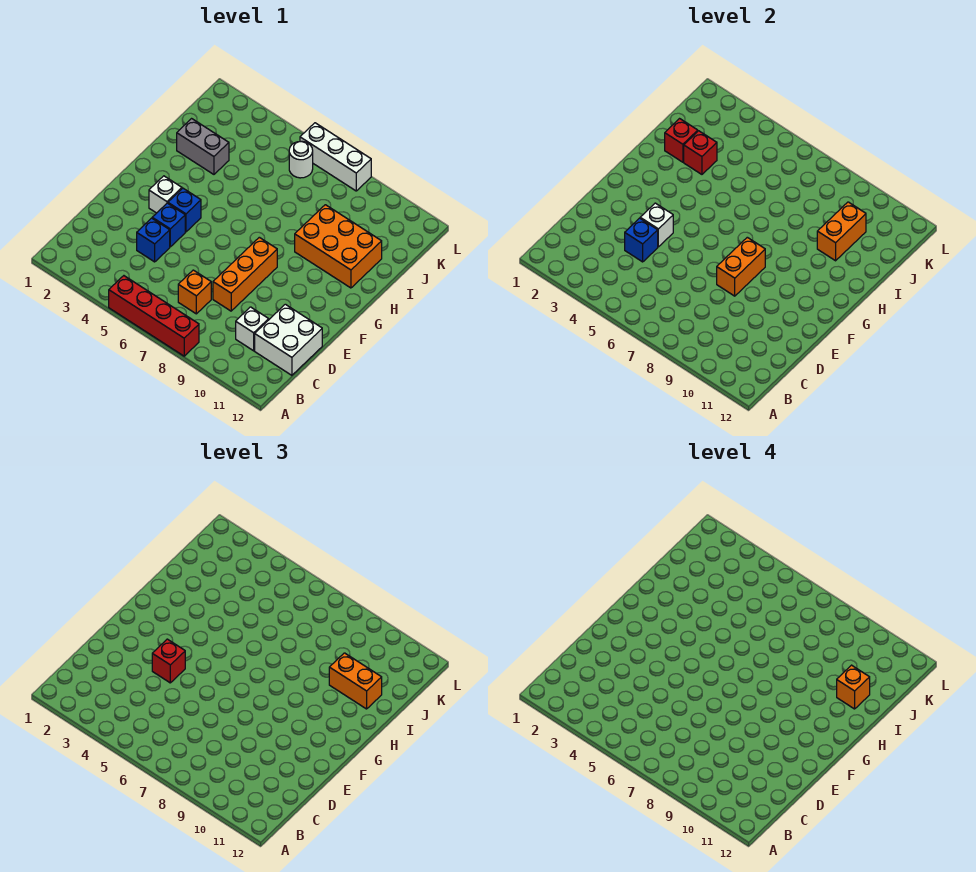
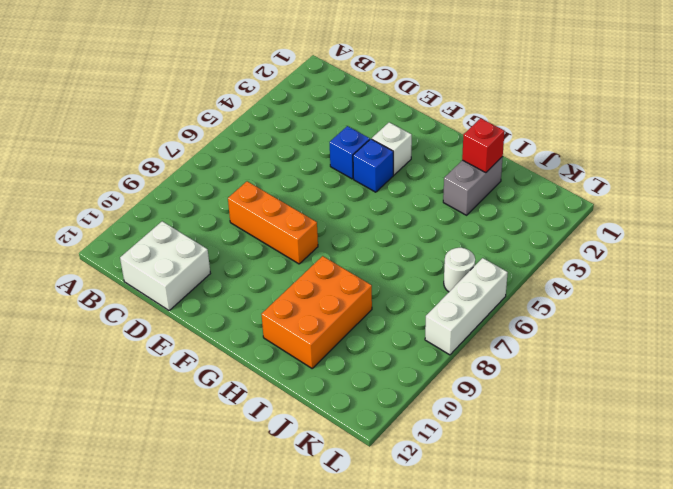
none -> red brick A5:A8 level 1
none -> orange brick C7 level 1
none -> white brick C10 level 1

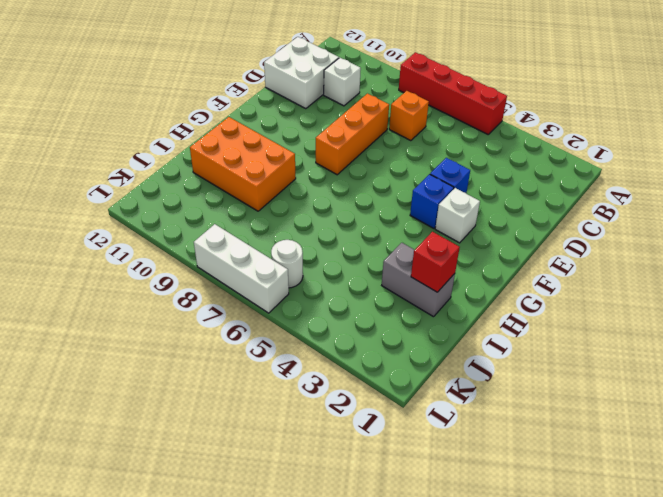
none -> blue brick D4 level 1
none -> blue brick D4 level 2
none -> white brick E4 level 2

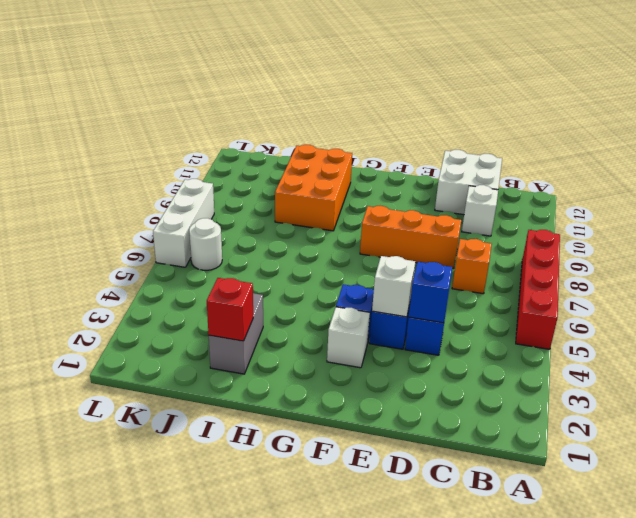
none -> orange brick E8:F8 level 2
none -> red brick I3 level 2
none -> orange brick I10:J10 level 2

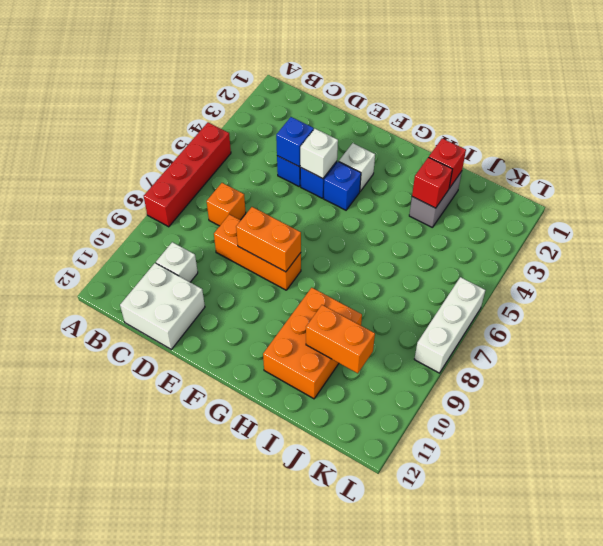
none -> white round brick K6 level 1
none -> red brick E4 level 3
none -> orange brick I10:I11 level 3

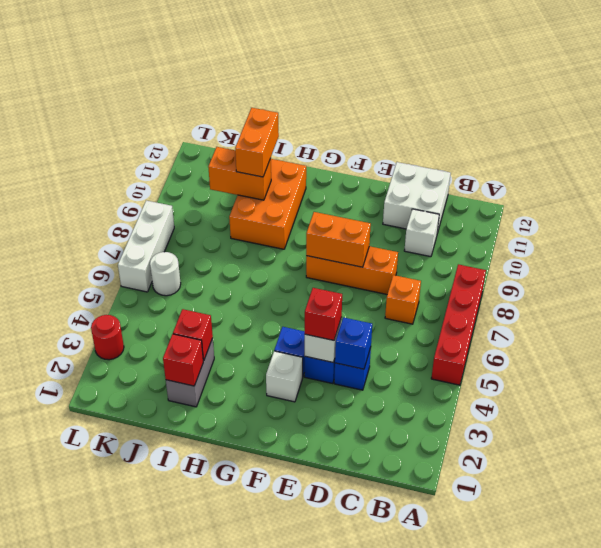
red round brick L3 level 1 -> none
none -> orange brick I11 level 4

